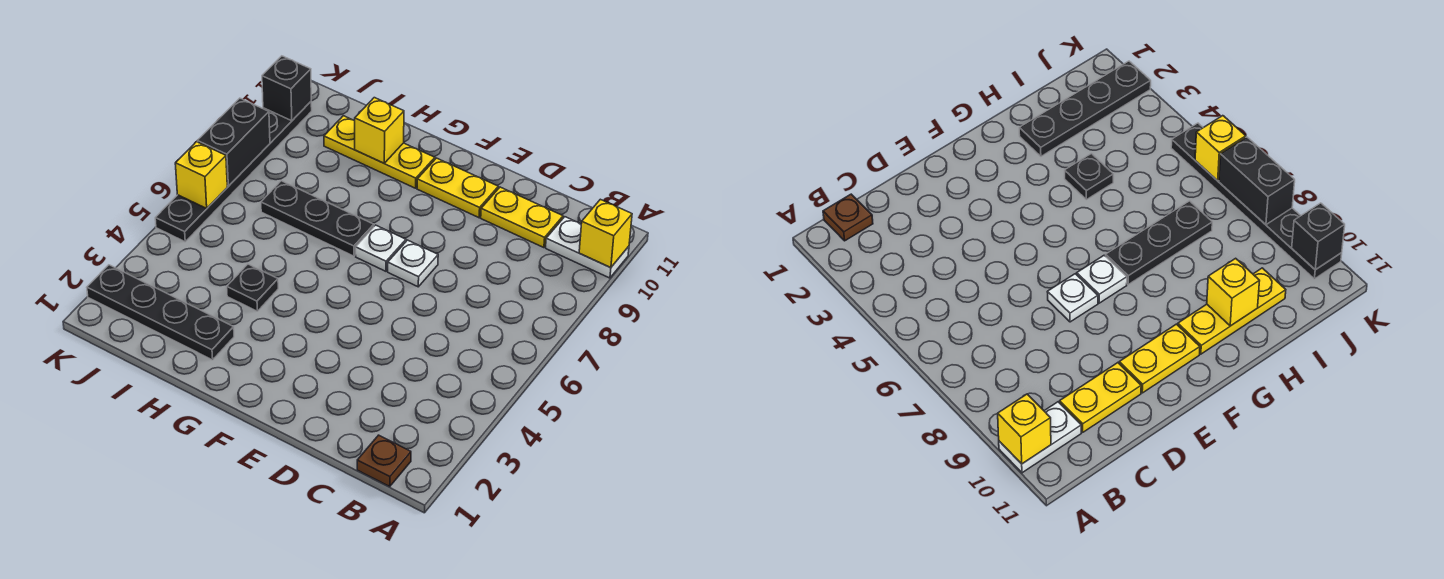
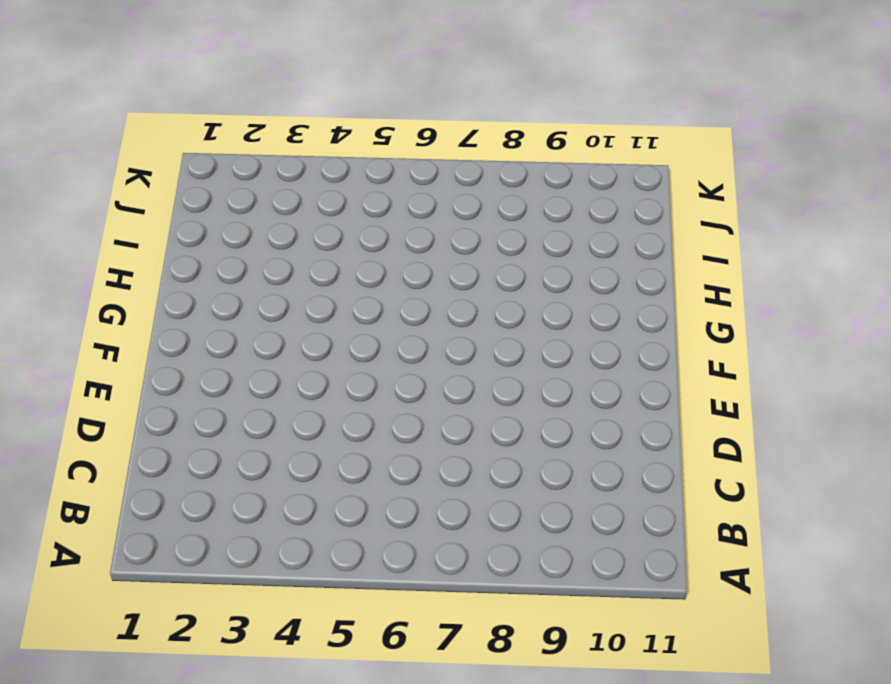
none -> white plate A10:B10 level 1
none -> brown plate B1 level 1
none -> yellow plate C10:D10 level 1

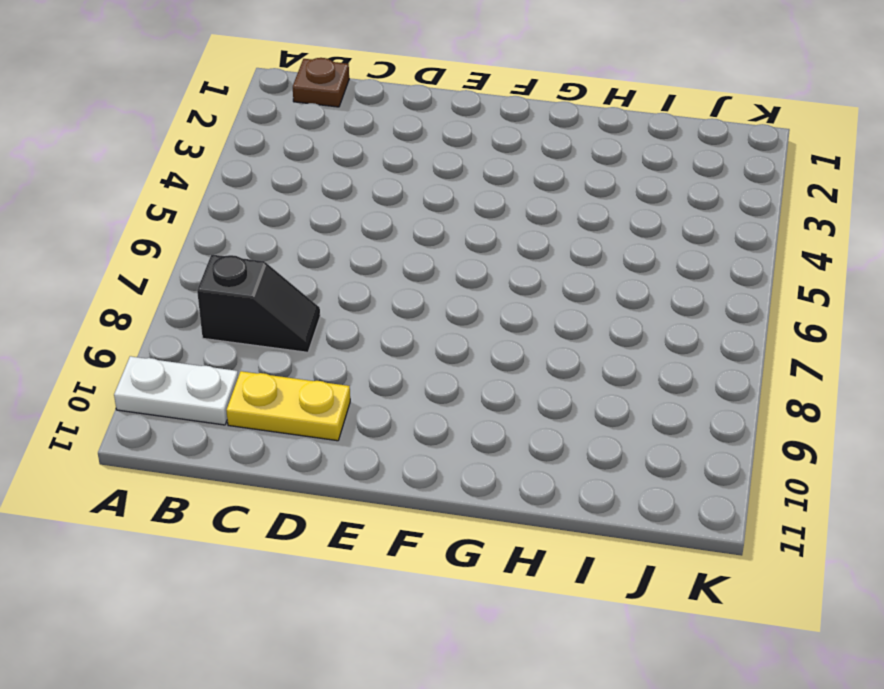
black slope B8:C8 level 1 top B -> none
none -> white plate E7 level 1
none -> yellow plate E10:F10 level 1
none -> white plate F7 level 1

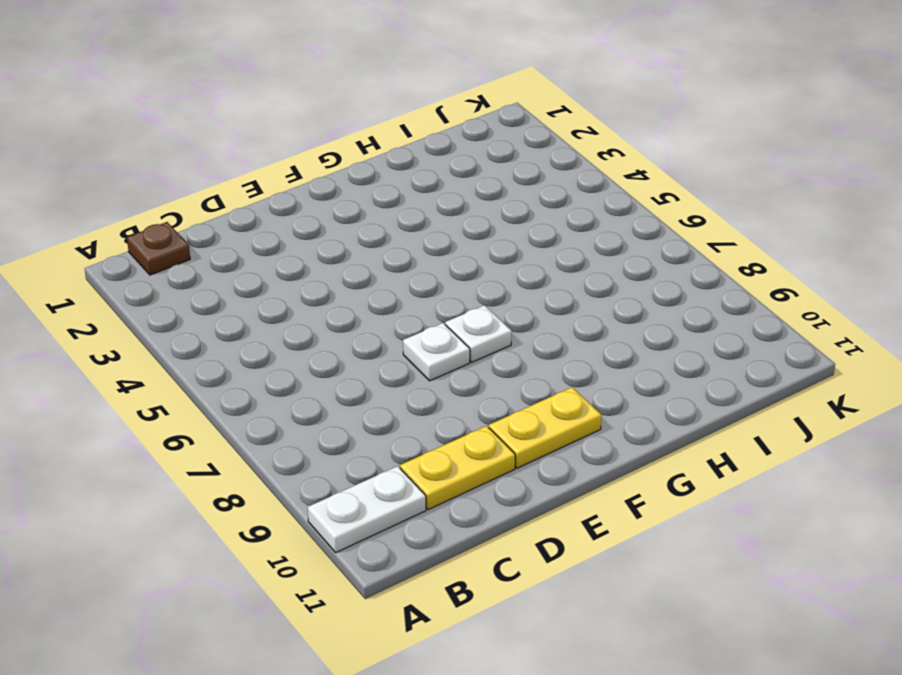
none -> black plate G7:I7 level 1
none -> yellow plate G10:I10 level 1
none -> black plate H2:K2 level 1

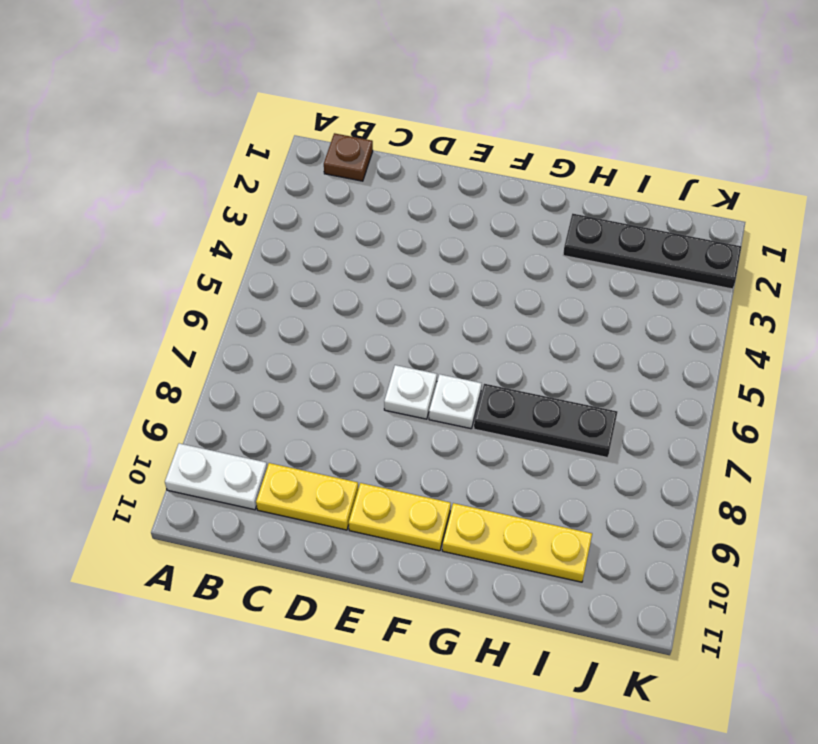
none -> black plate H4 level 1
none -> black plate K5:K10 level 1
none -> yellow brick A10 level 2

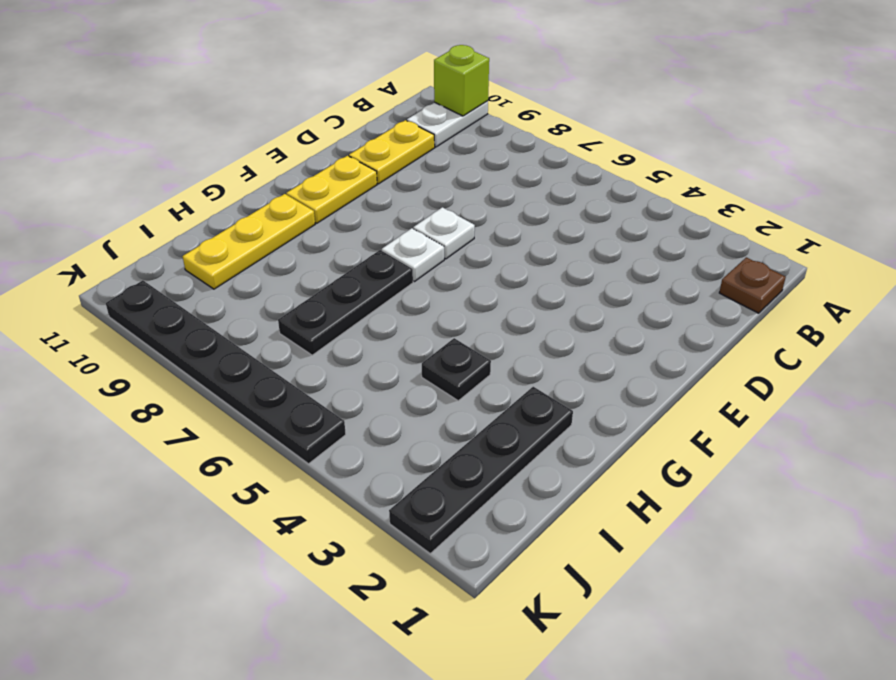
lime brick A10 level 2 -> yellow brick A10 level 2
none -> yellow brick H10 level 2
none -> yellow brick K6 level 2
none -> black brick K7:K8 level 2

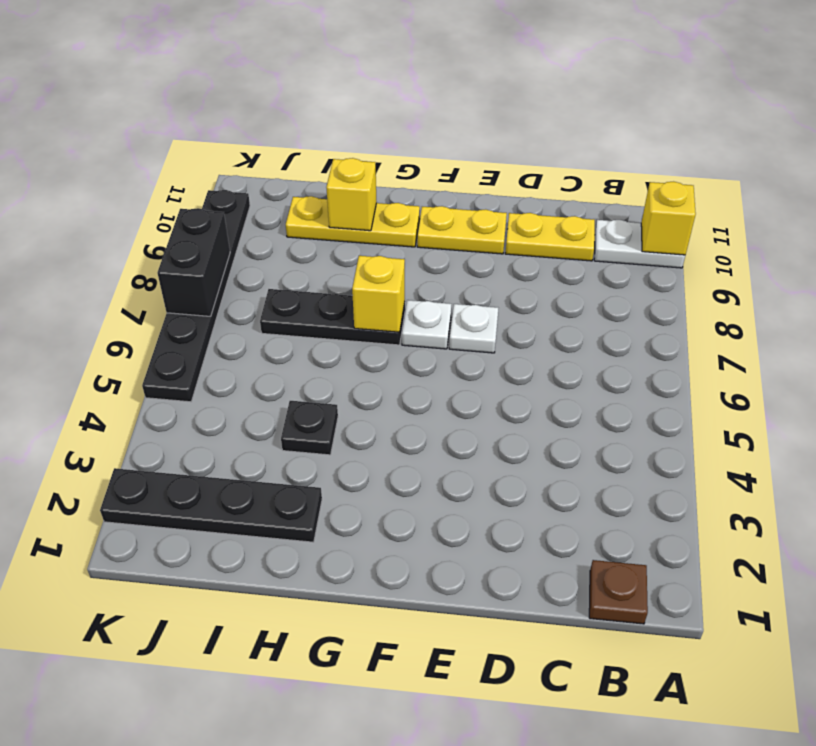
yellow brick G7 level 2 -> yellow brick K6 level 2
none -> black brick K10 level 2

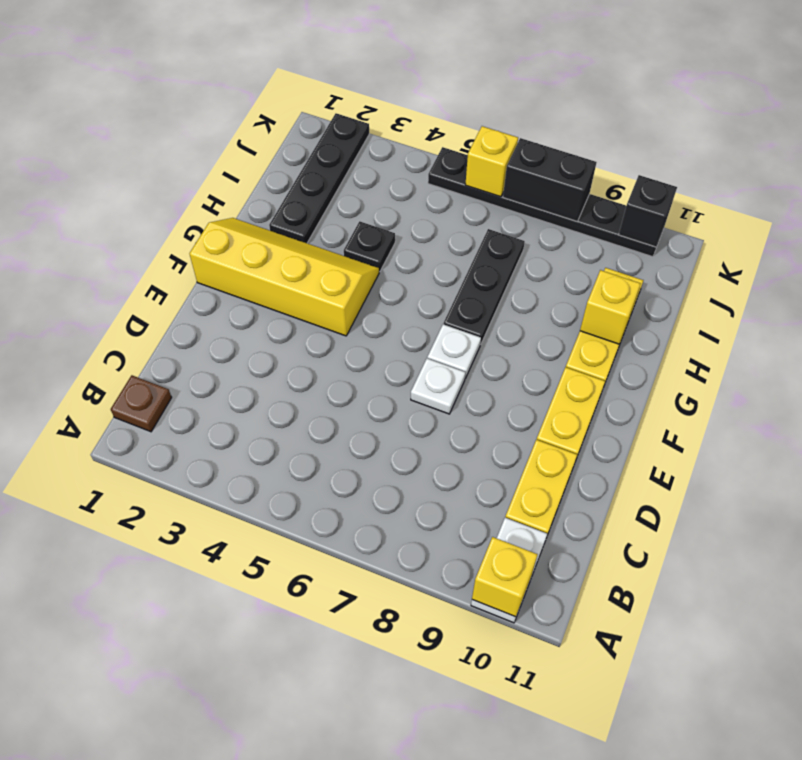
yellow slope F1:G4 level 1 top F -> none

